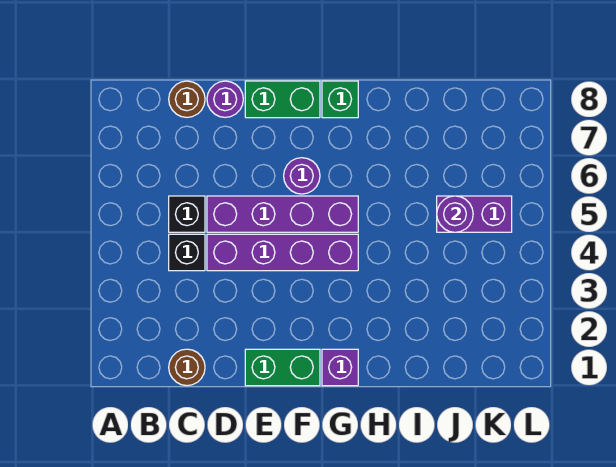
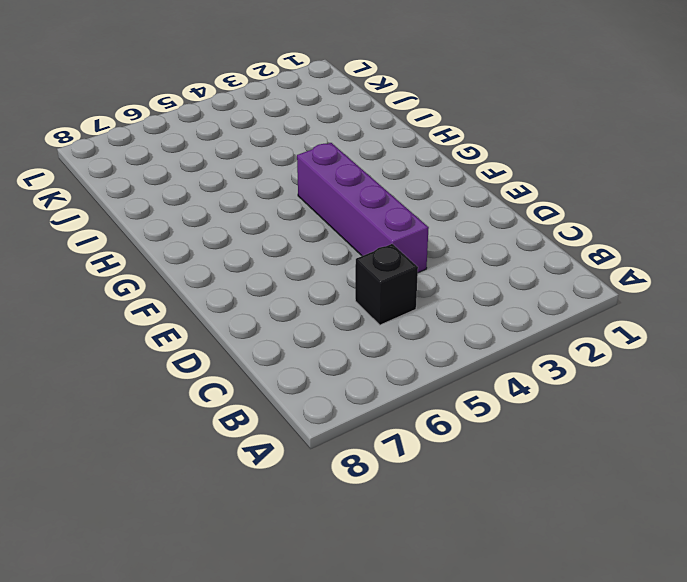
none -> brown round brick C1 level 1
none -> black brick C4 level 1
none -> brown round brick C8 level 1

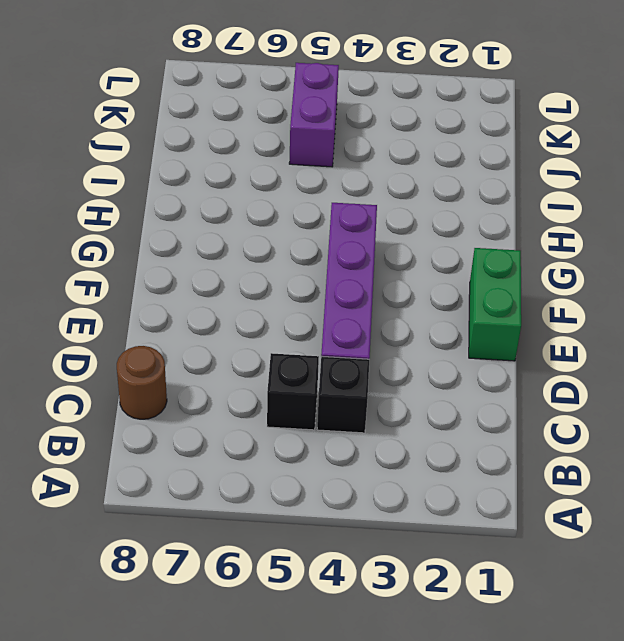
none -> brown round brick C1 level 1
none -> purple brick D5:G5 level 1
none -> purple round brick D8 level 1

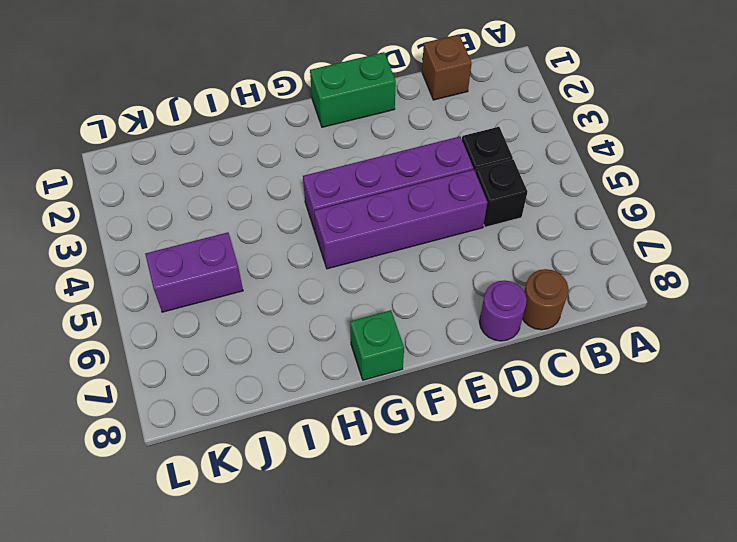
brown brick C1 level 1 -> brown round brick C1 level 1
none -> green brick E8:F8 level 1
none -> purple round brick F6 level 1
none -> purple brick G1 level 1

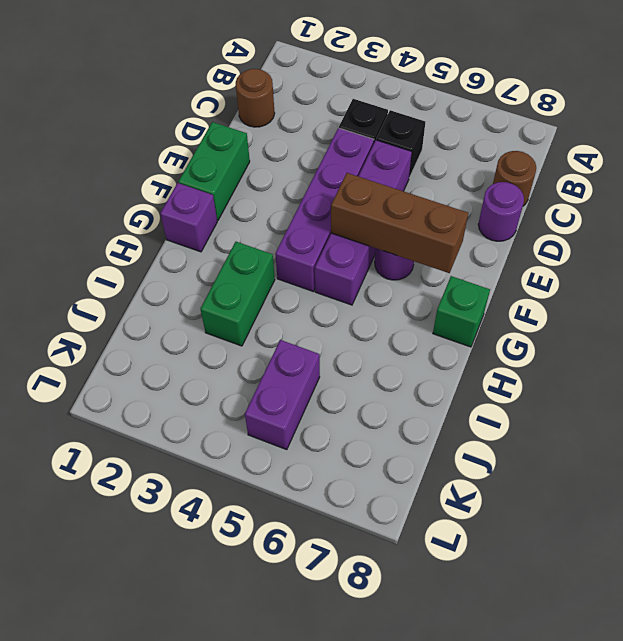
brown brick F5:F7 level 2 -> none
green brick H3:I3 level 1 -> green brick E8:F8 level 1
none -> purple round brick J5 level 2

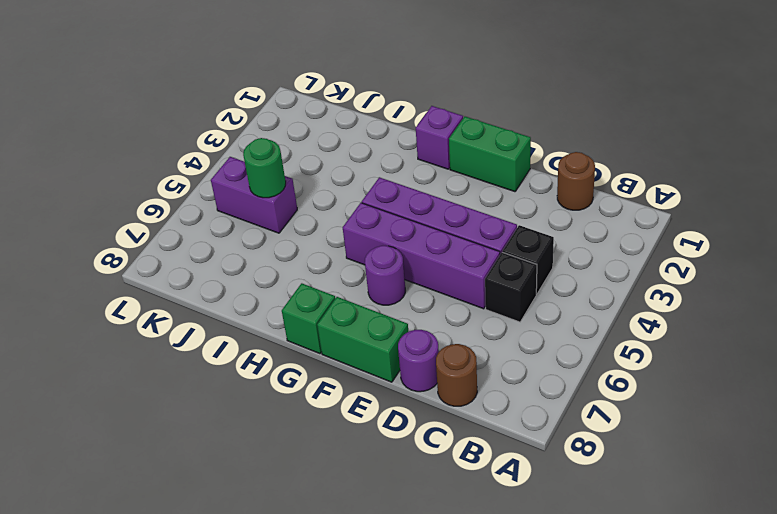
green round brick J5 level 2 -> purple round brick J5 level 2

